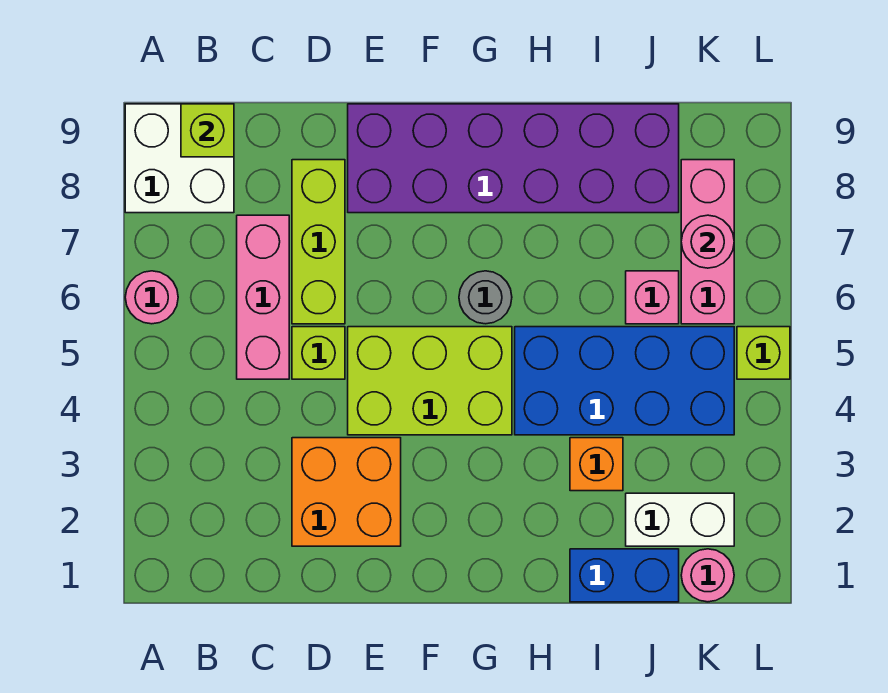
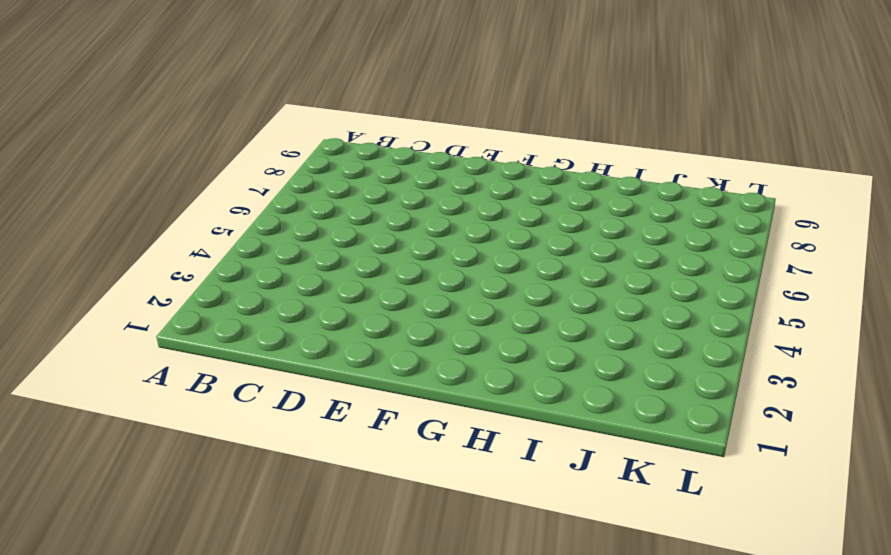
none -> pink round brick A6 level 1
none -> white brick A8:B9 level 1
none -> pink brick C5:C7 level 1

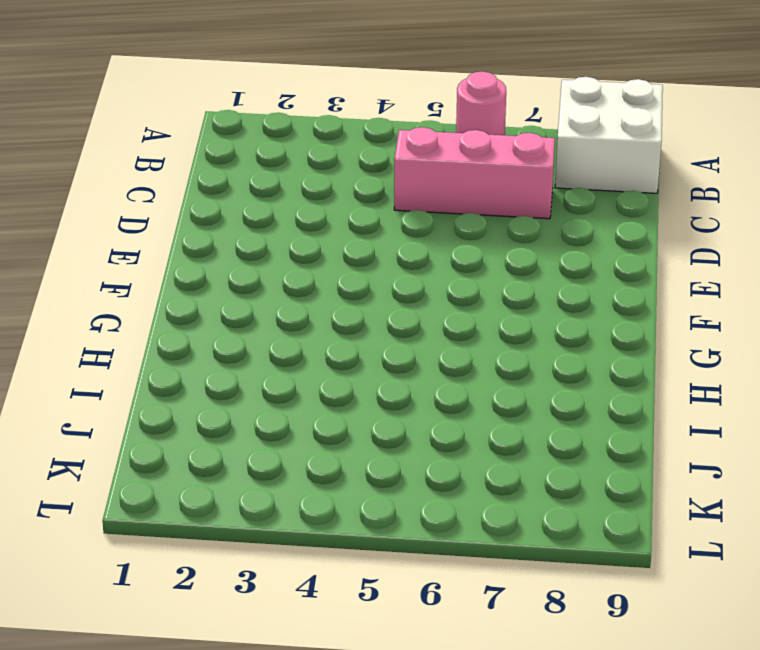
none -> orange brick D2:E3 level 1
none -> lime brick D5 level 1
none -> lime brick D6:D8 level 1

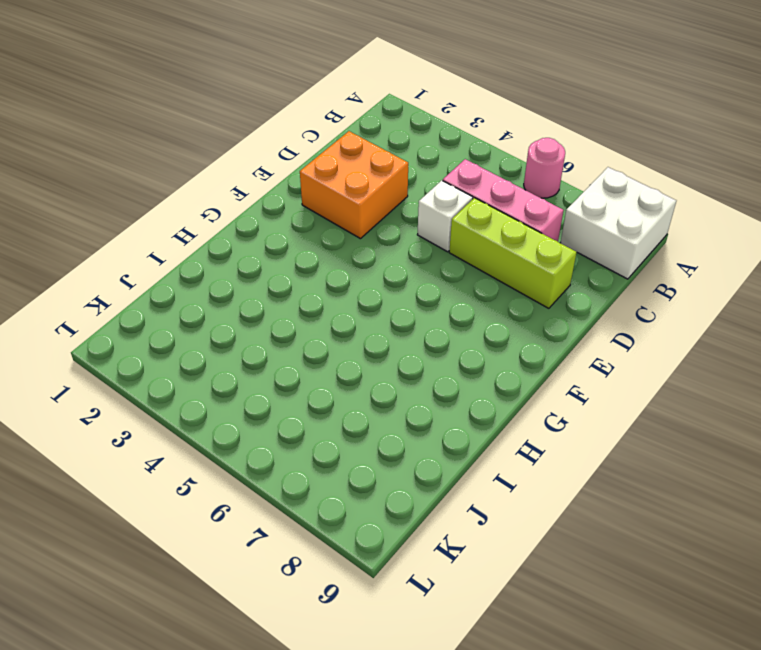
white brick D5 level 1 -> lime brick D5 level 1
none -> lime brick E4:G5 level 1
none -> purple brick E8:J9 level 1
none -> grey round brick G6 level 1

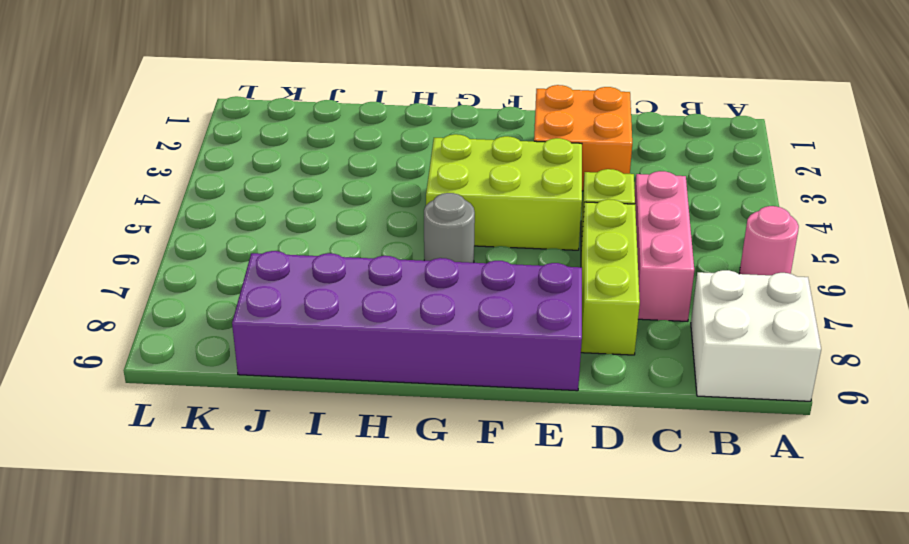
none -> blue brick H4:K5 level 1
none -> blue brick I1:J1 level 1
none -> orange brick I3 level 1

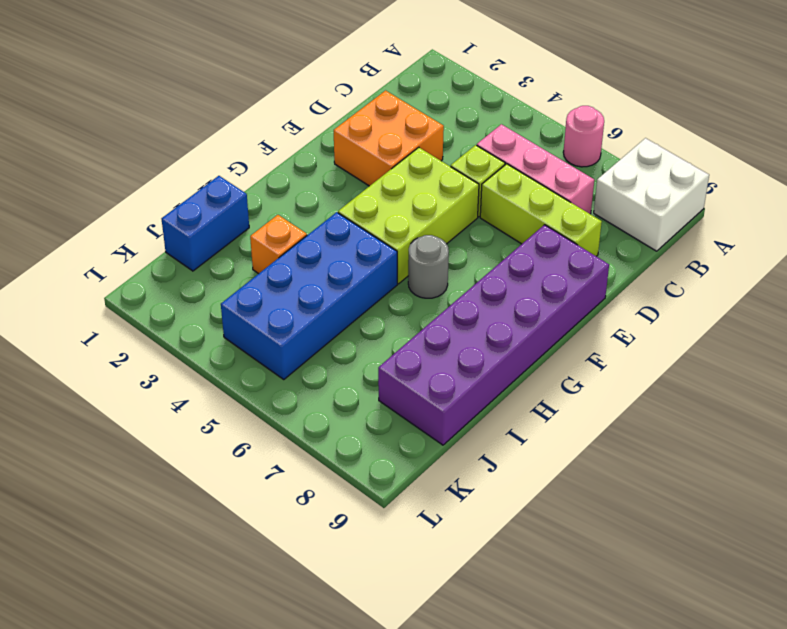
none -> white brick J2:K2 level 1
none -> pink brick J6 level 1
none -> pink round brick K1 level 1

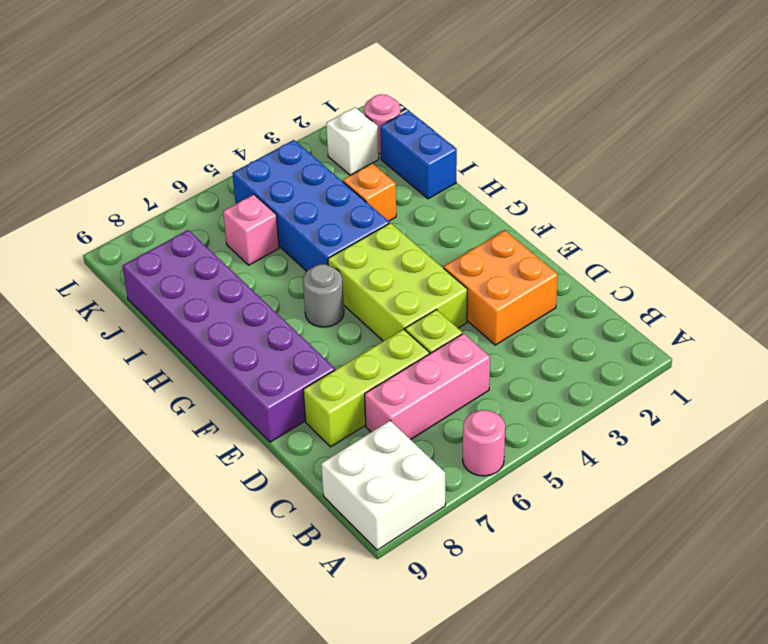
white brick K2 level 1 -> white brick J2:K2 level 1
none -> pink brick K6:K8 level 1
none -> lime brick L5 level 1
none -> lime brick B9 level 2

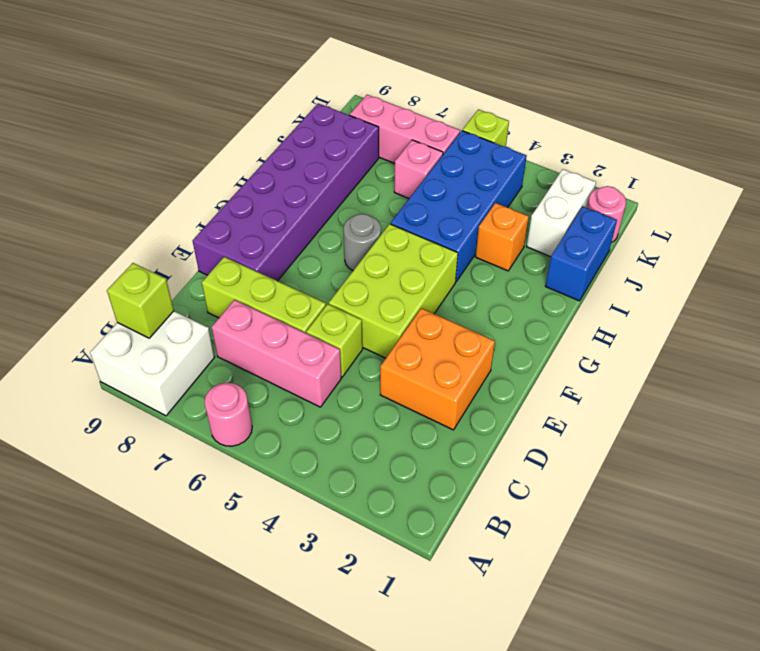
none -> pink round brick K7 level 2

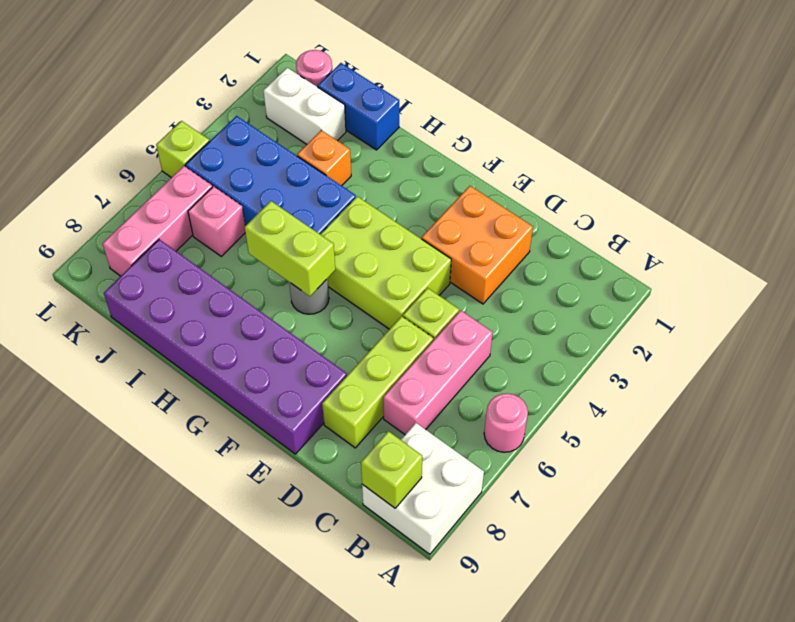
lime brick G6:H6 level 2 -> none
none -> pink round brick K7 level 2

